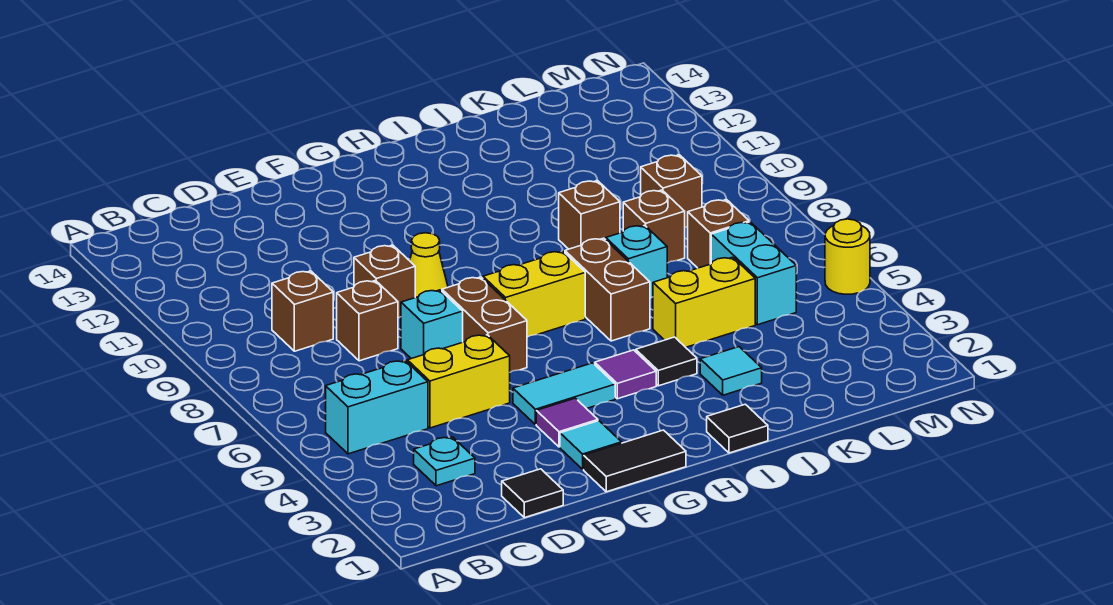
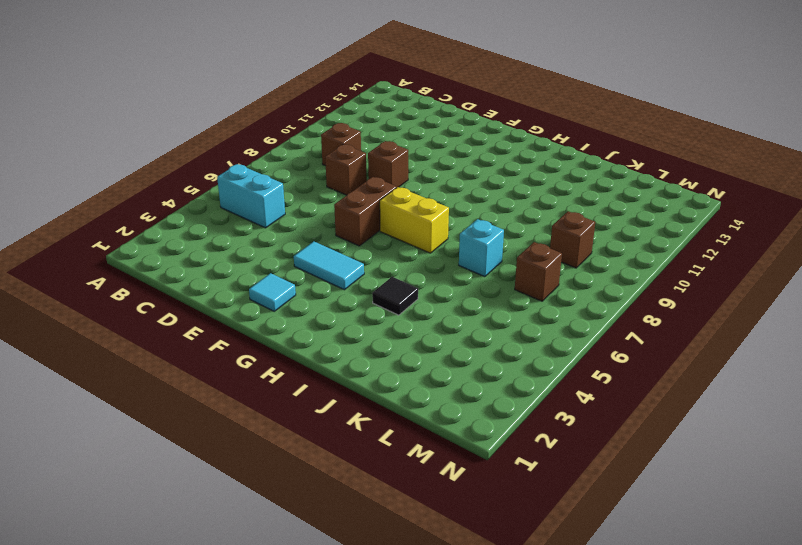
none -> cyan plate C3 level 1
none -> black tile D1 level 1
none -> yellow brick D5:E5 level 1

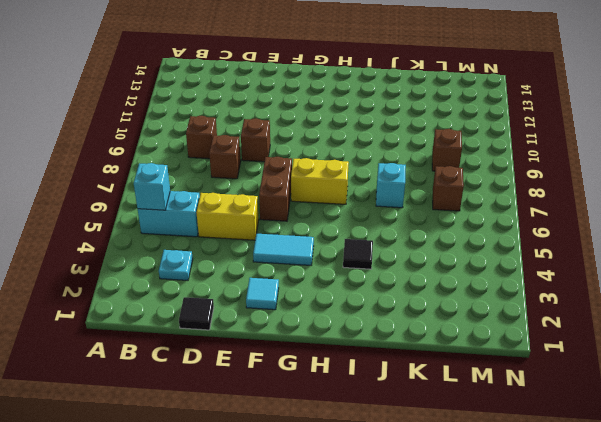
cyan brick B5 level 2 -> cyan brick E7 level 1
none -> black tile F1:G1 level 1
none -> purple tile F3 level 1
none -> yellow cone F9 level 1

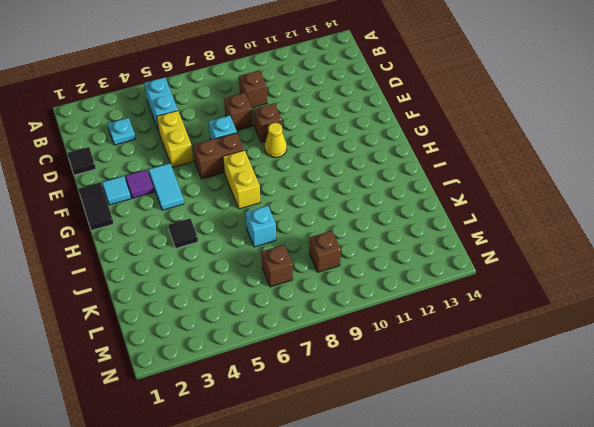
none -> purple tile H4 level 1
none -> black tile I1 level 1
none -> brown brick I6:I7 level 1

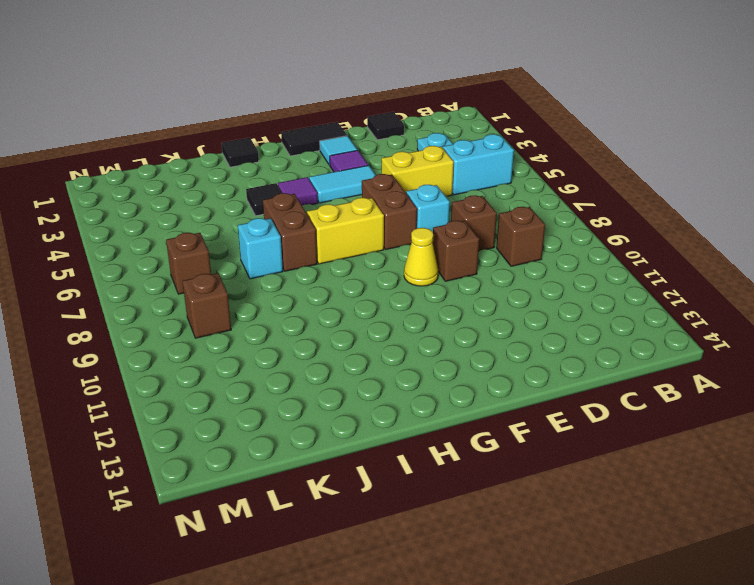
none -> cyan tile J3 level 1
none -> yellow brick J5:K5 level 1
none -> brown brick J9 level 1

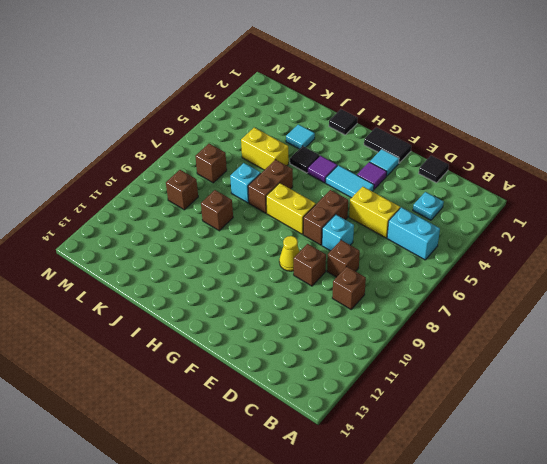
none -> brown brick K8 level 1
none -> cyan brick L5:L6 level 1
none -> yellow round brick N5 level 1

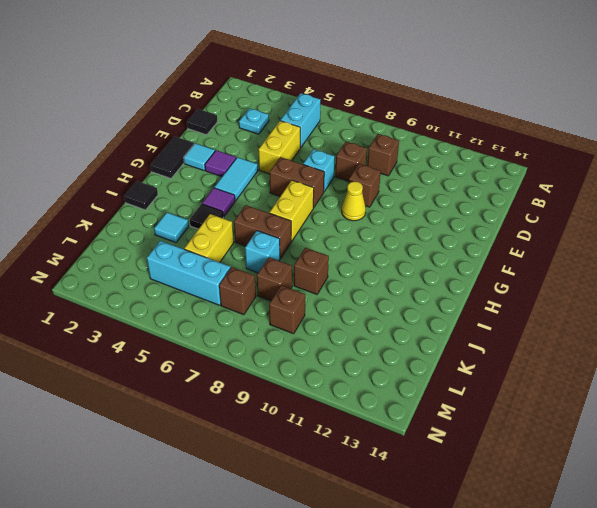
cyan brick L4:L6 level 1 -> cyan brick L5:L6 level 1
none -> yellow round brick N5 level 1

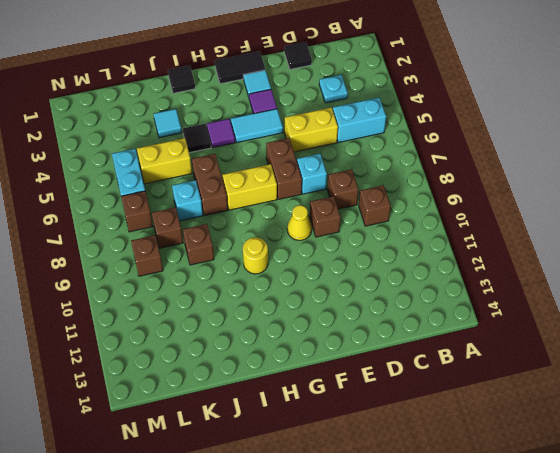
yellow round brick H10 level 1 -> yellow round brick N5 level 1

